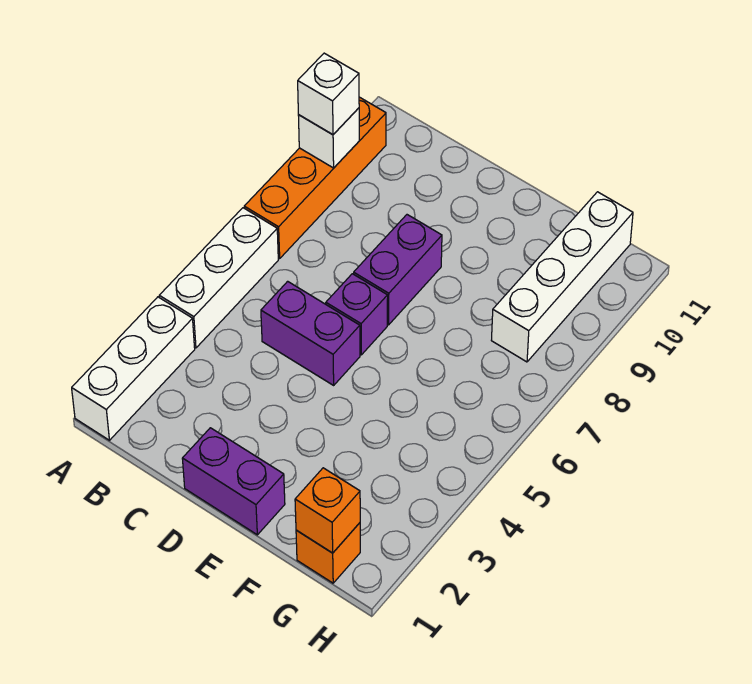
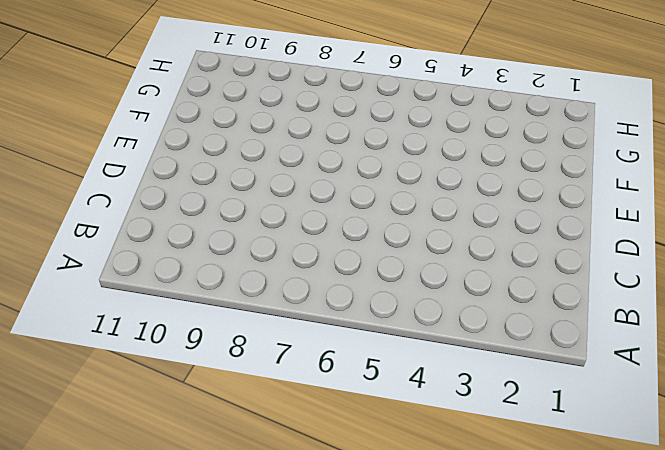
none -> white brick A1:A3 level 1
none -> white brick A4:A6 level 1
none -> orange brick A7:A10 level 1

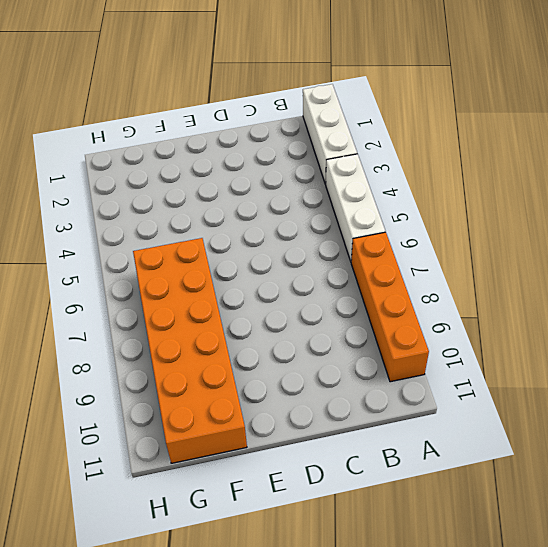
orange brick F6:G11 level 1 -> white brick G8:G11 level 1
none -> purple brick C5:D5 level 1
none -> purple brick D1:E1 level 1
none -> purple brick D6 level 1

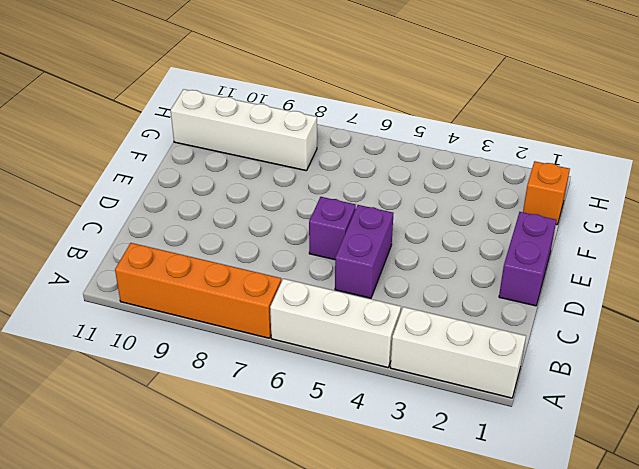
none -> purple brick D7:D8 level 1
none -> white brick A9 level 2
none -> orange brick G1 level 2

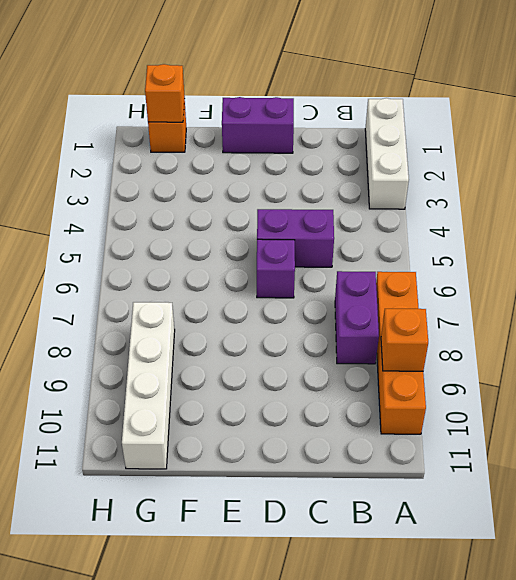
orange brick A9 level 2 -> white brick A9 level 2
purple brick B7:B8 level 1 -> purple brick D7:D8 level 1
none -> white brick A4:A6 level 1
none -> white brick A9 level 3

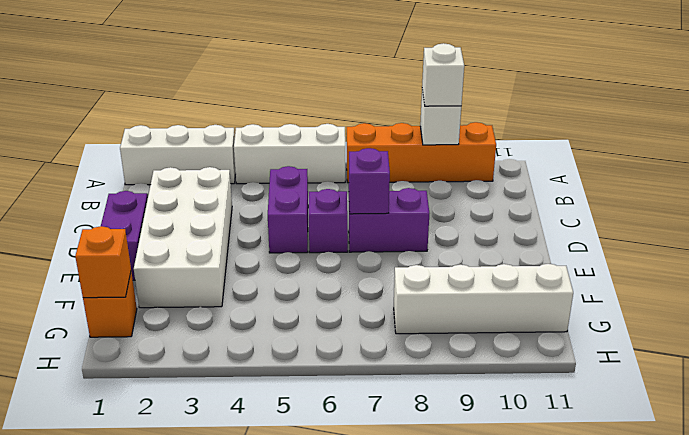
white brick C2:F3 level 1 -> none
purple brick D7 level 2 -> none

